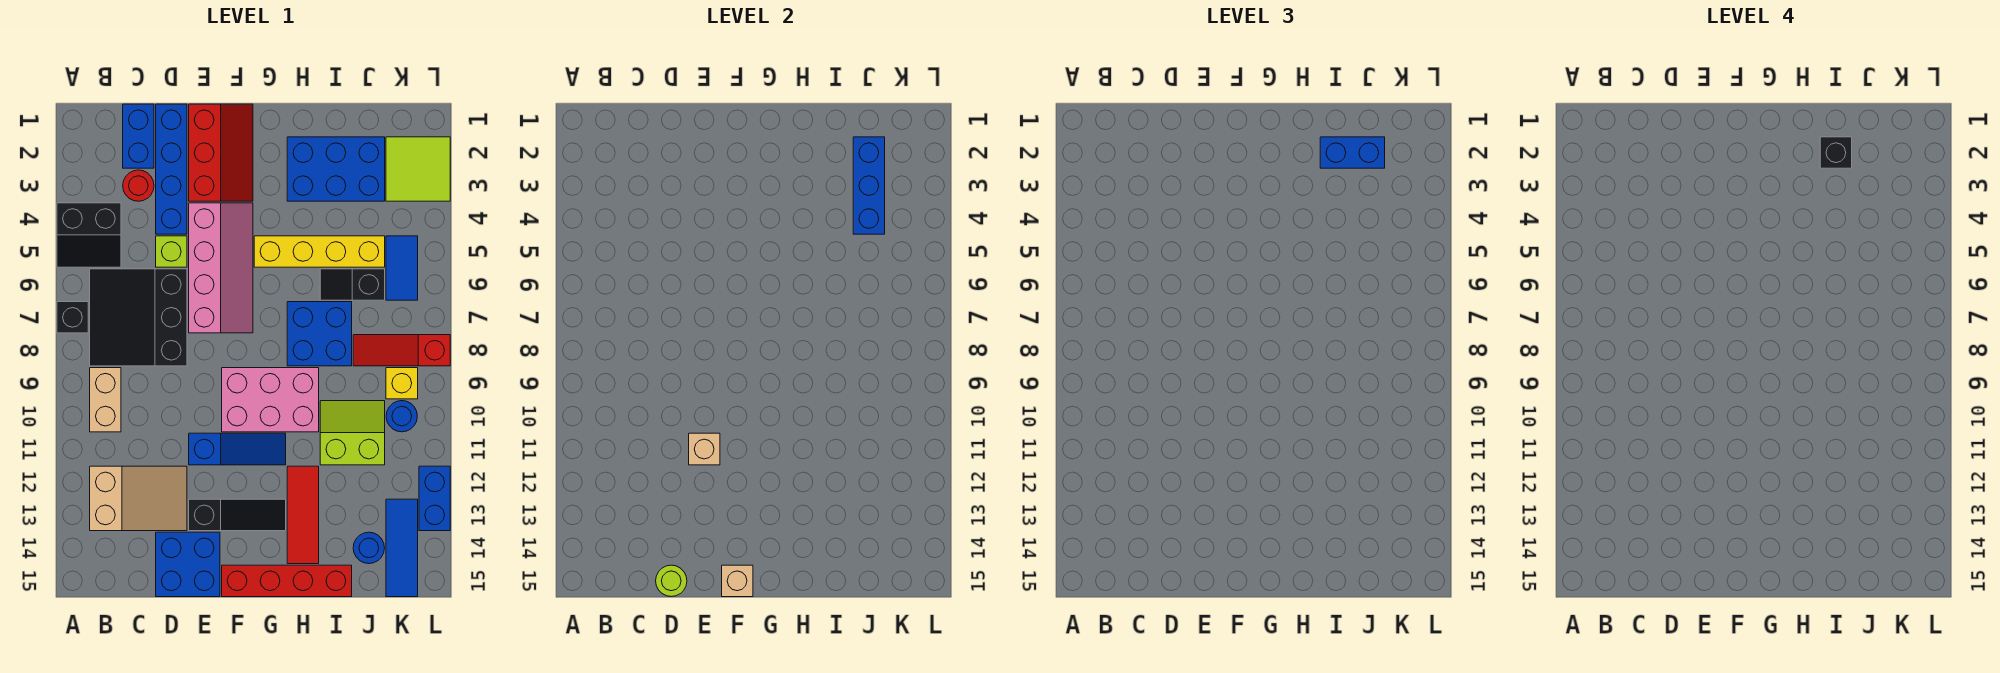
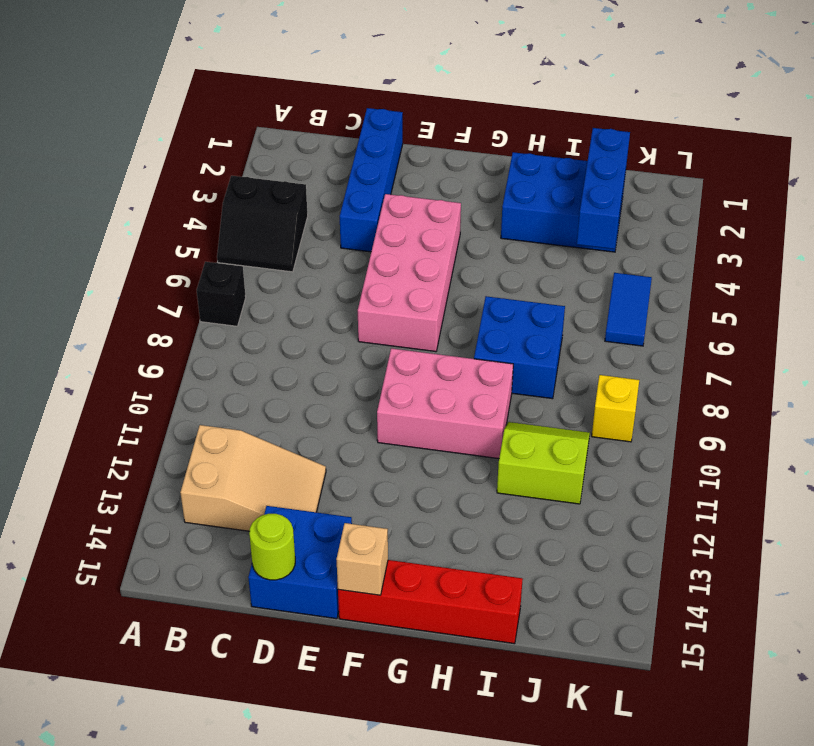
pink brick E4:F7 level 1 -> pink slope E4:F7 level 1 top E
none -> black slope B6:D8 level 1 top D
none -> tan brick B9:B10 level 1
none -> blue brick C1:C2 level 1
none -> red round brick C3 level 1

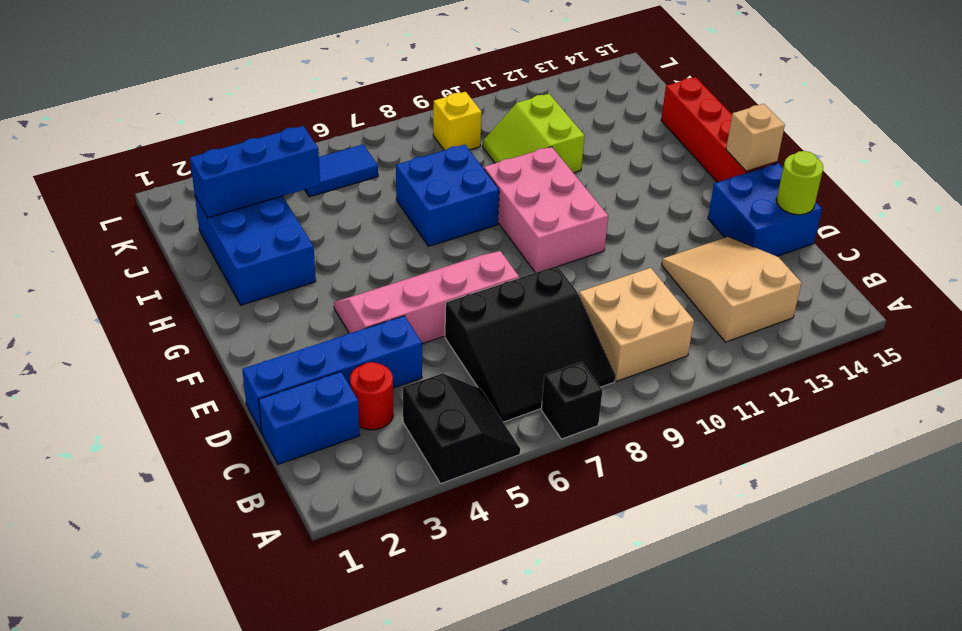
tan brick B9:C10 level 1 -> tan brick B9:B10 level 1
none -> lime brick D5 level 1
none -> red slope E1:F3 level 1 top E
none -> blue slope E11:G11 level 1 top E
none -> black slope E13:G13 level 1 top E

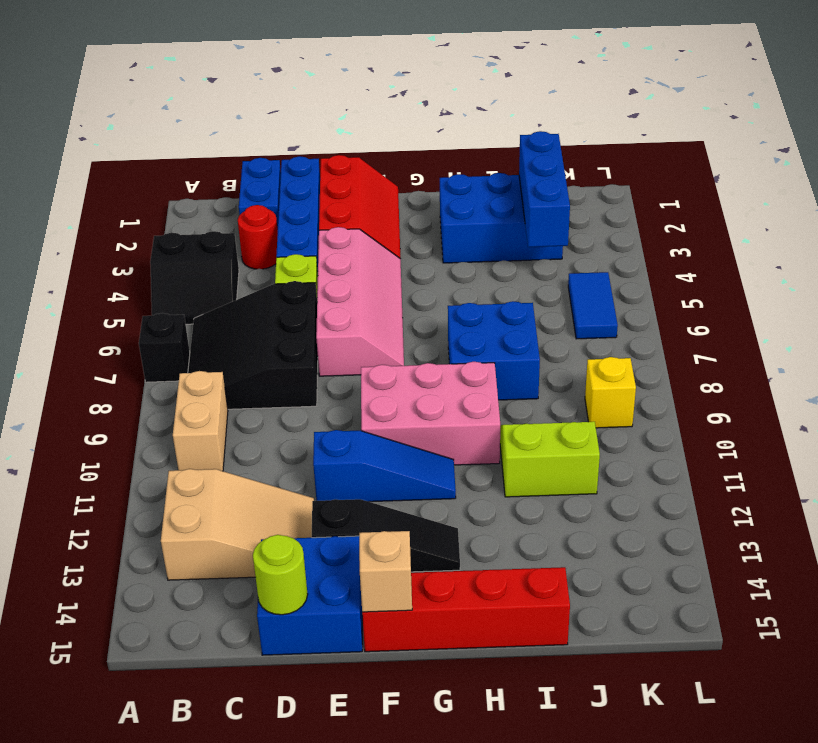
none -> yellow brick G5:J5 level 1
none -> red tile H12:H14 level 1
none -> black slope I6:J6 level 1 top J
none -> red slope J8:L8 level 1 top L

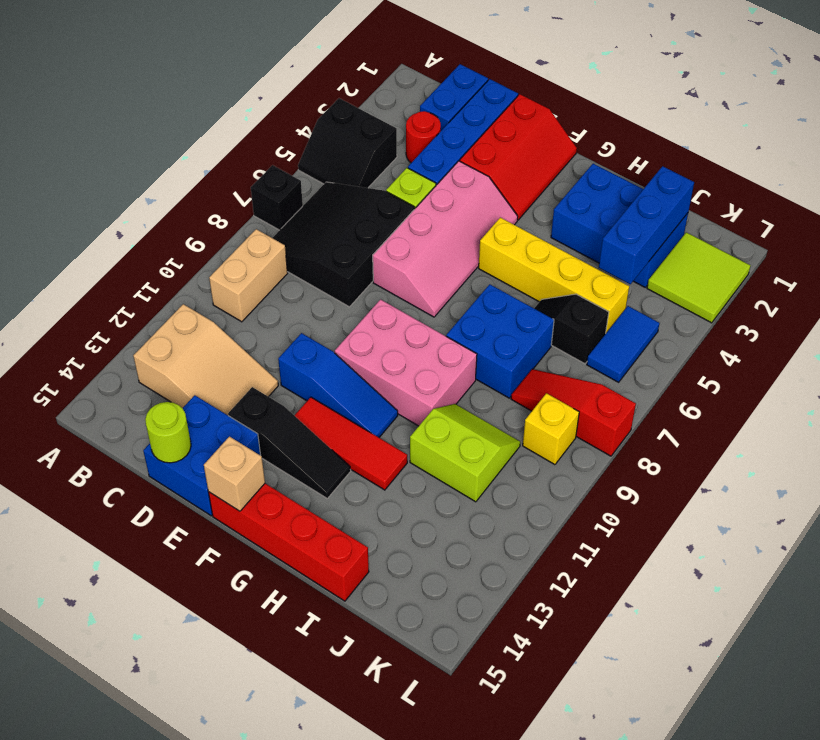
red tile F12:H12 level 1 -> red tile H12:H14 level 1
none -> blue round brick J14 level 1
none -> blue round brick K10 level 1
none -> blue tile K13:K15 level 1
none -> blue brick L12:L13 level 1

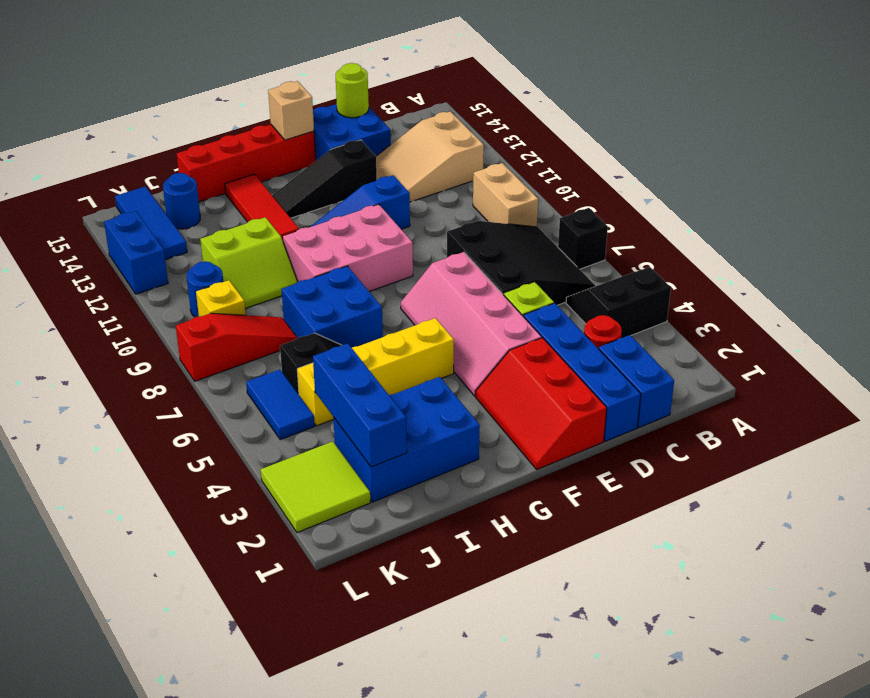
none -> tan brick E11 level 2
none -> blue brick I2:J2 level 3
none -> black brick I2 level 4

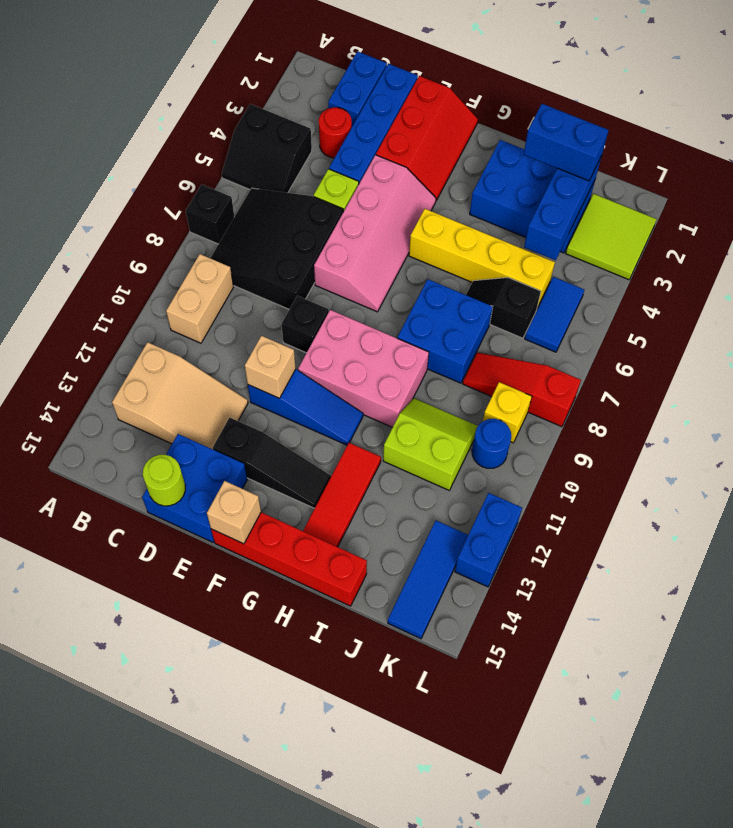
black brick E9 level 1 -> black brick I2 level 4
none -> blue round brick J14 level 1

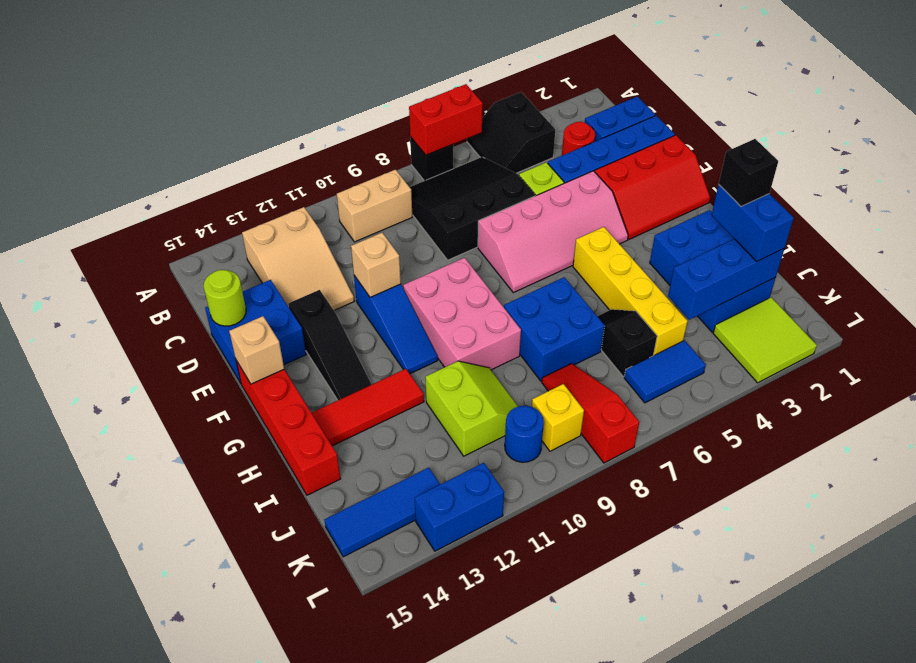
red brick A6:A7 level 2 -> none
none -> blue round brick J14 level 1

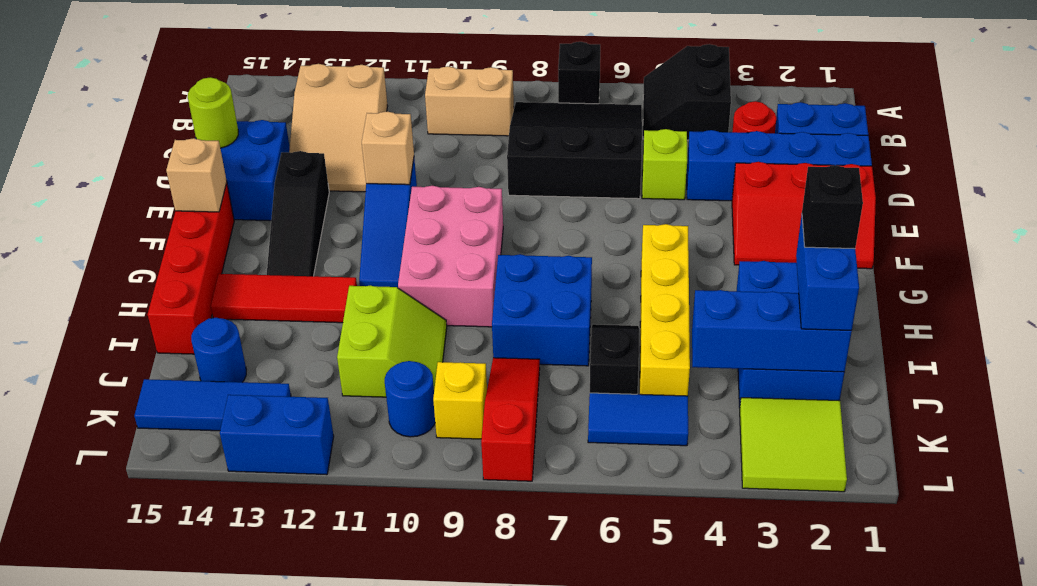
none -> pink slope E4:F7 level 1 top E

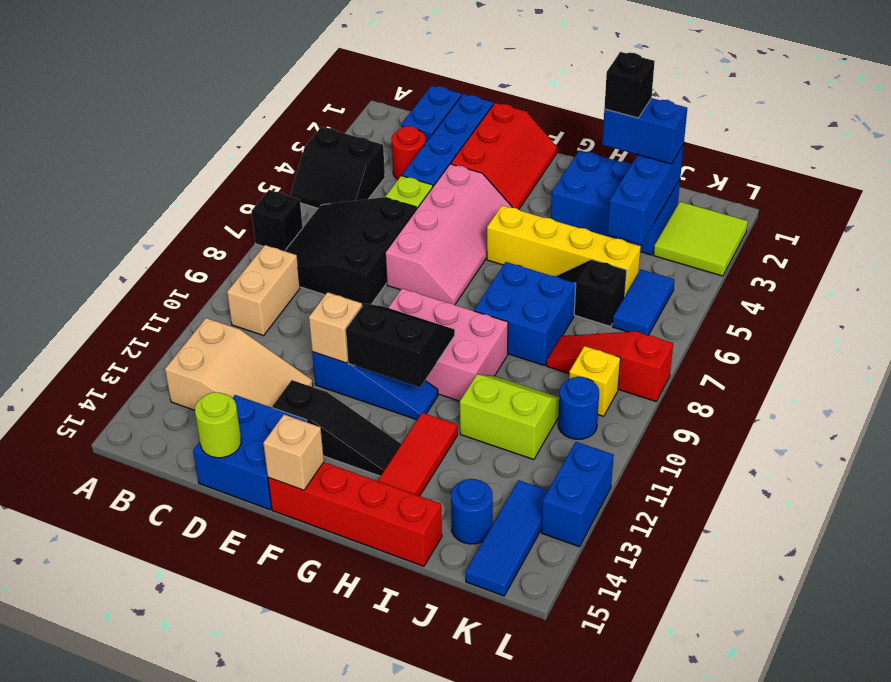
black slope F10:G11 level 2 top 11 -> none

